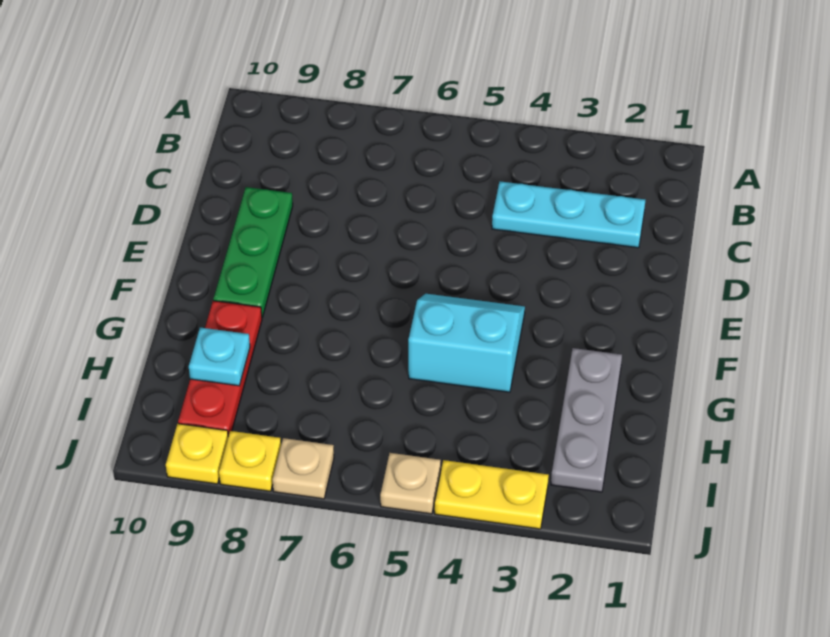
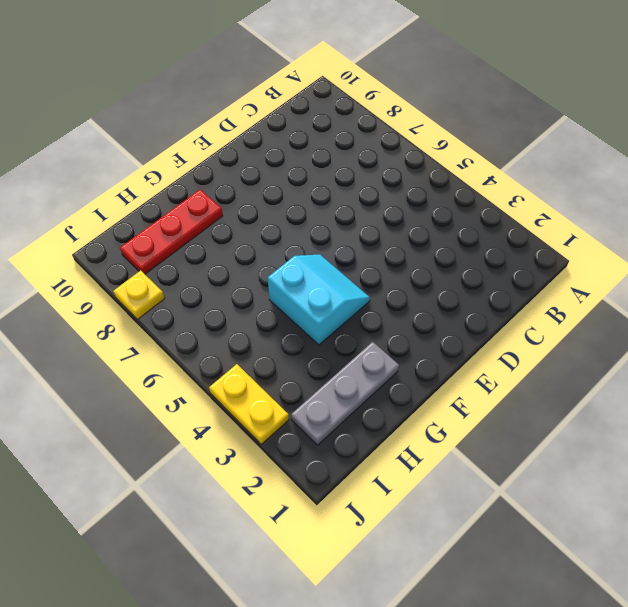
none -> cyan plate C2:C4 level 1
none -> green plate D9:F9 level 1

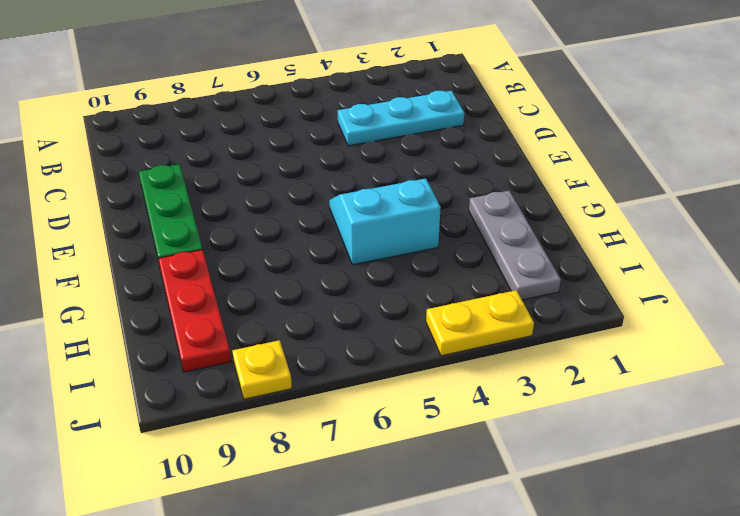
none -> tan plate J5 level 1
none -> tan plate J7 level 1

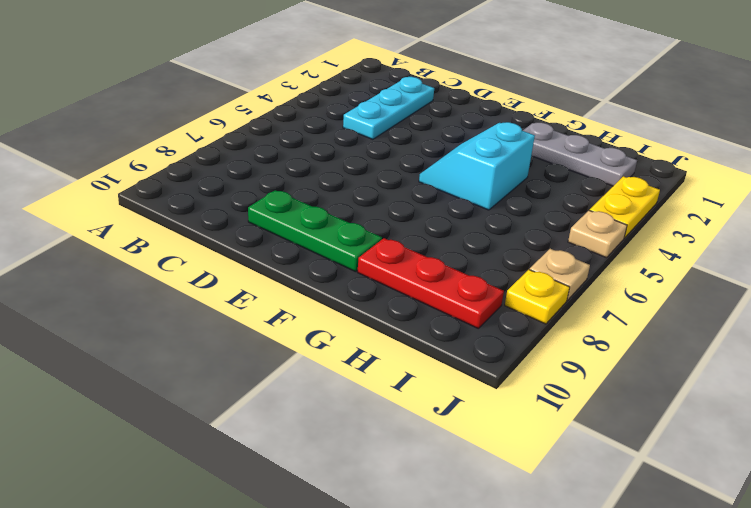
none -> yellow plate J9 level 1
none -> cyan plate H9 level 2

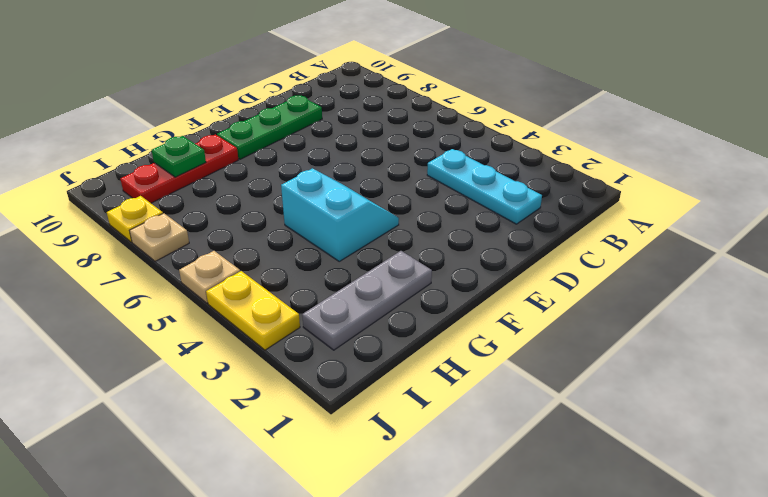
green plate H9 level 2 -> cyan plate H9 level 2
none -> yellow plate J9 level 1

